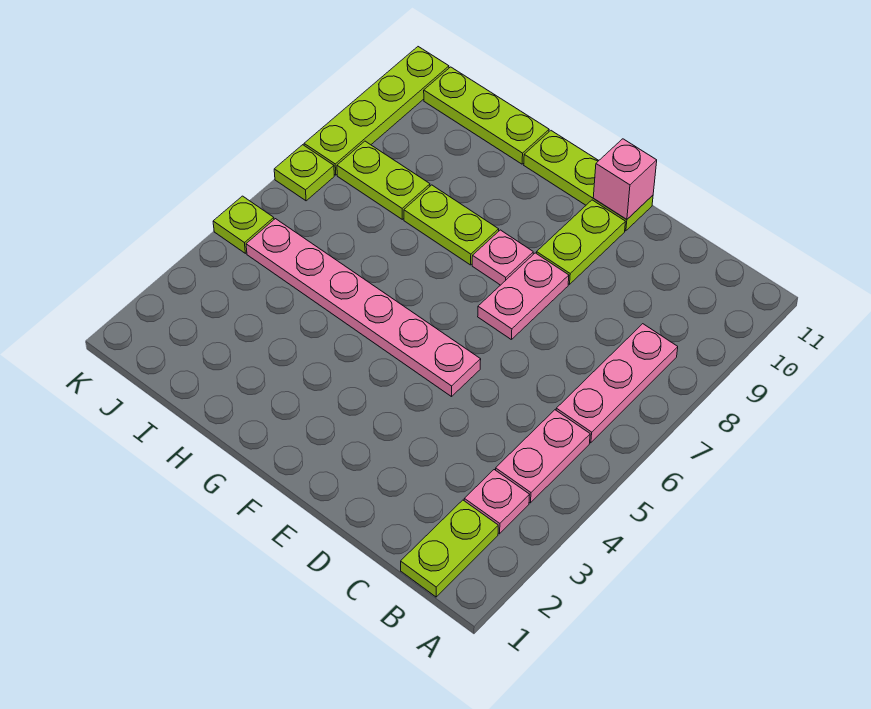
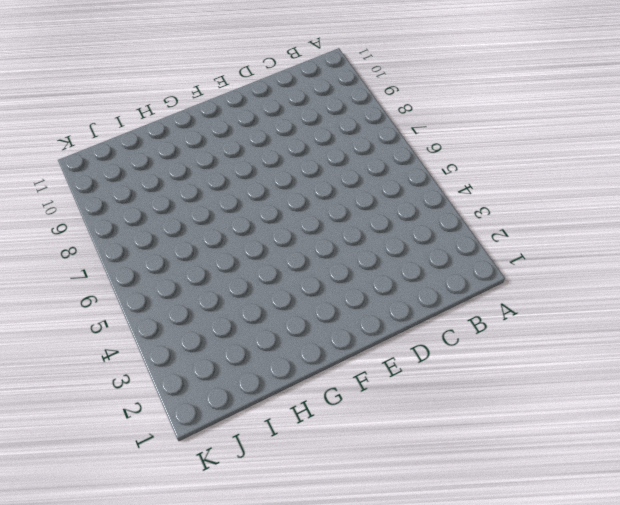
none -> lime plate B1:B2 level 1
none -> pink plate B3 level 1
none -> pink plate B4:B5 level 1

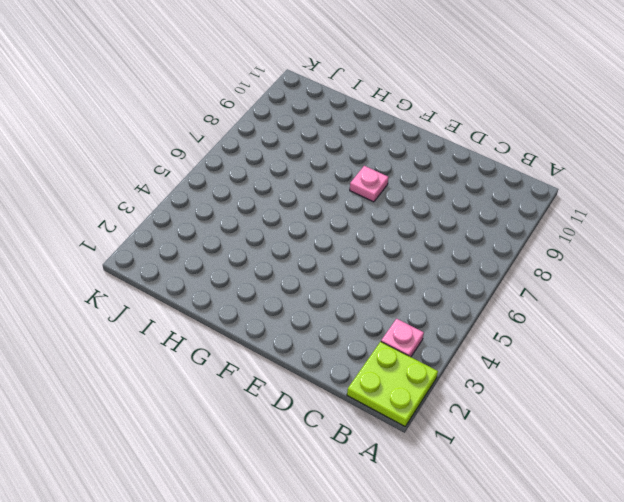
lime plate A1:B2 level 1 -> lime plate B1:B2 level 1
none -> pink plate B4:B5 level 1
none -> pink plate B6:B8 level 1
none -> pink plate E5:J5 level 1

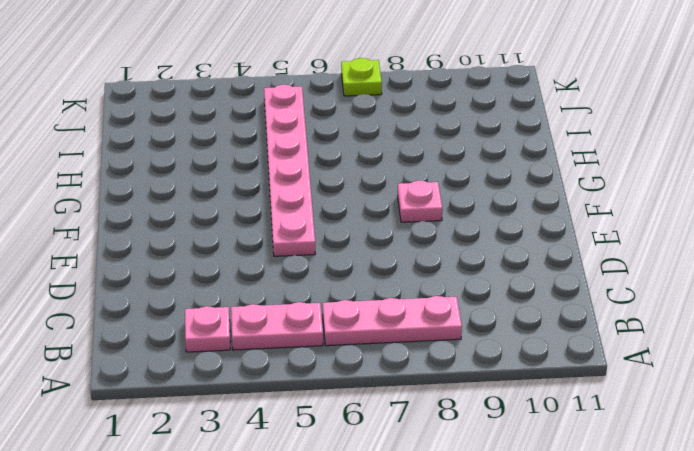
none -> lime plate B1:B2 level 1
none -> pink plate E7:E8 level 1
none -> lime plate E9:E10 level 1

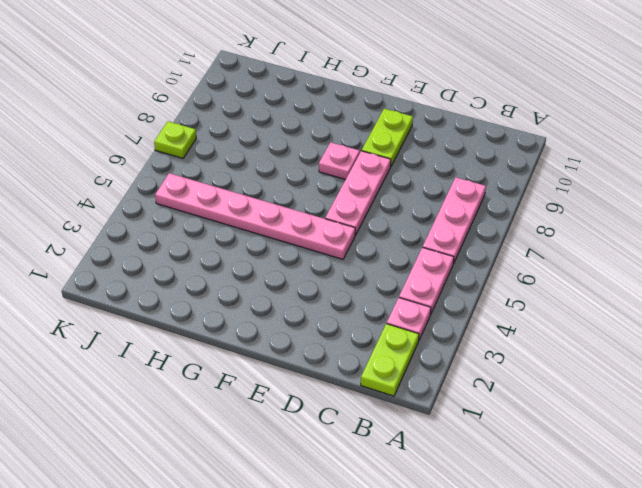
pink plate E6:E8 level 1 -> pink plate E7:E8 level 1
none -> lime plate E11:G11 level 1
none -> lime plate G8:H8 level 1
none -> lime plate H11:J11 level 1

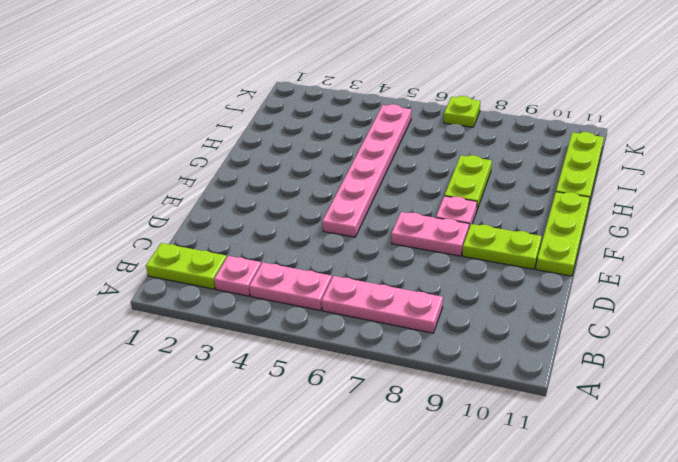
none -> lime plate I8:J8 level 1
none -> lime plate K5 level 1
none -> lime plate K8:K11 level 1

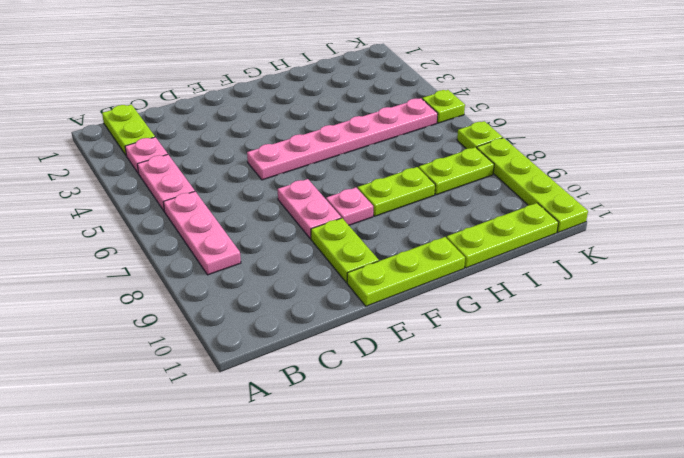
none -> pink brick E11 level 2

